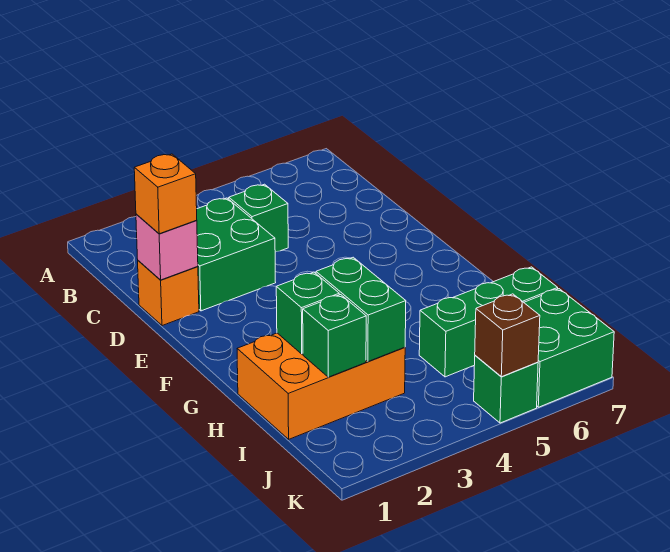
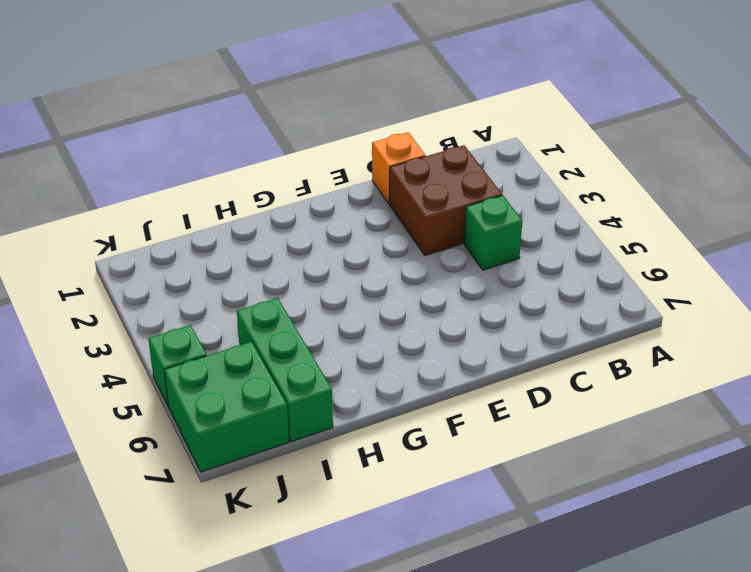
brown brick C2:D3 level 1 -> green brick C2:D3 level 1
none -> orange brick H1:I3 level 1
none -> pink brick D1 level 2
none -> green brick H2 level 2

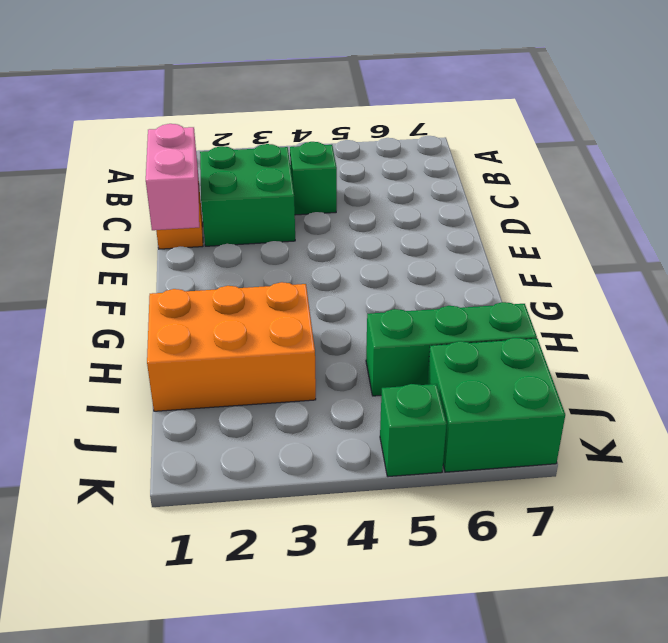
pink brick D1:E1 level 2 -> pink brick D1 level 2
none -> green brick H2 level 2
none -> green brick H3:I3 level 2
none -> green brick I2 level 2

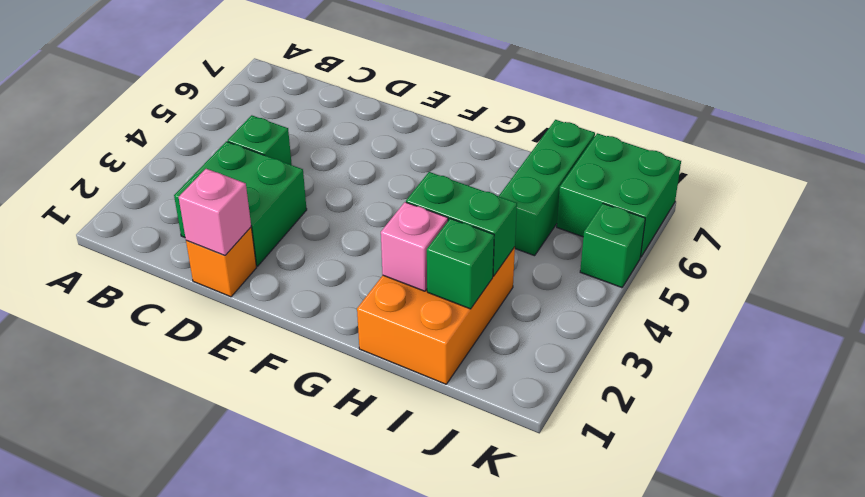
pink brick H2 level 2 -> green brick H2 level 2
none -> brown brick K5 level 2
none -> orange brick D1 level 3

